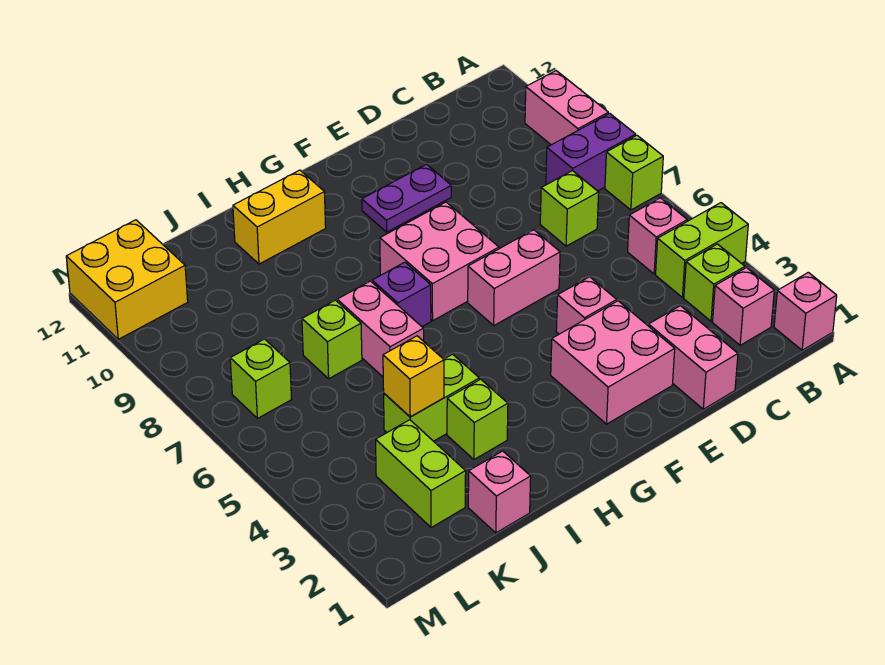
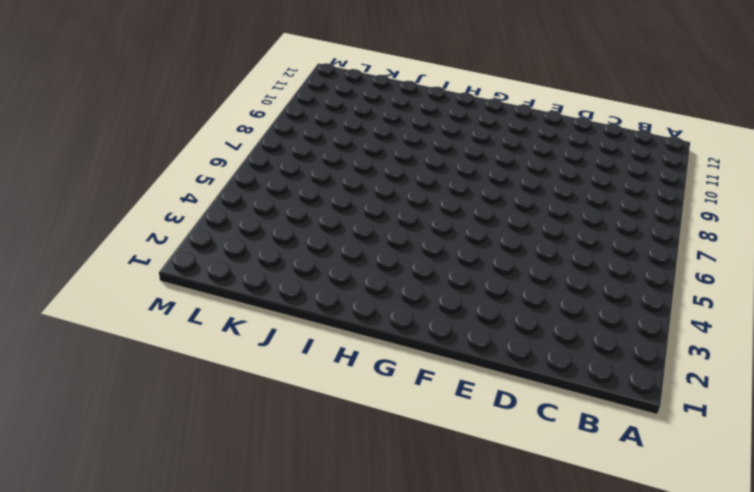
none -> pink brick A1 level 1
none -> lime brick A4:B4 level 1
none -> lime brick A7 level 1

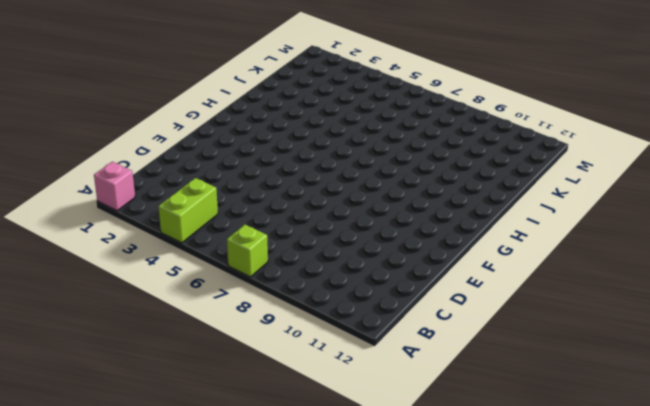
none -> purple brick A8:B8 level 1
none -> pink brick A9:A10 level 1
none -> pink brick B2 level 1

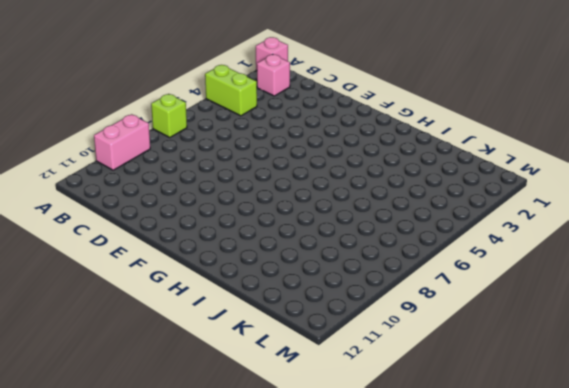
none -> purple brick A8:B8 level 1
none -> lime brick B3 level 1
none -> pink brick B5 level 1

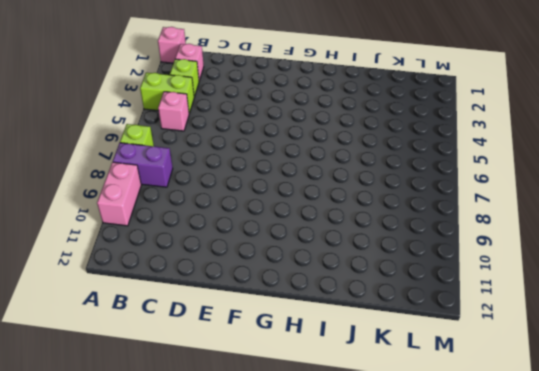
none -> lime brick C7 level 1
none -> pink brick D1:D2 level 1
none -> pink brick E2:F3 level 1

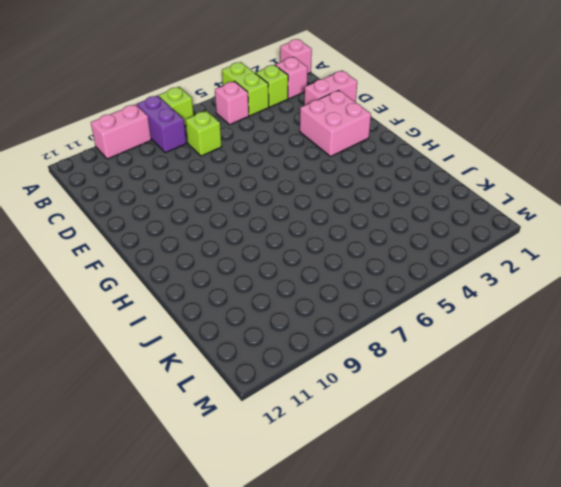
none -> pink brick E4 level 1
none -> pink brick E6:F6 level 1
none -> purple plate E10:F10 level 1

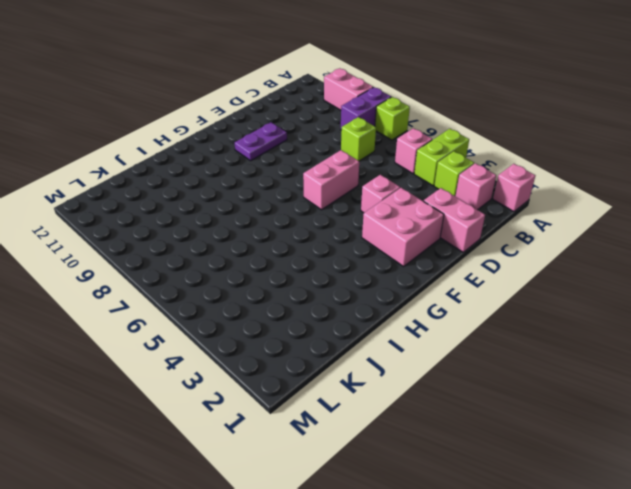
none -> pink brick F7:G8 level 1
none -> purple brick H7 level 1
none -> yellow brick H11:I11 level 1

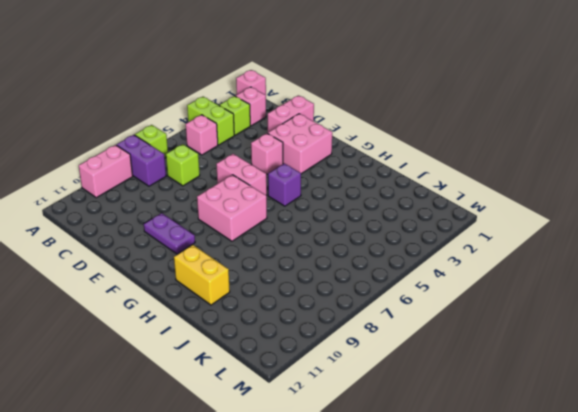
purple brick G5 level 1 -> purple brick H7 level 1
none -> lime brick I3 level 1
none -> lime brick I4:J4 level 1
none -> pink brick I6:I7 level 1

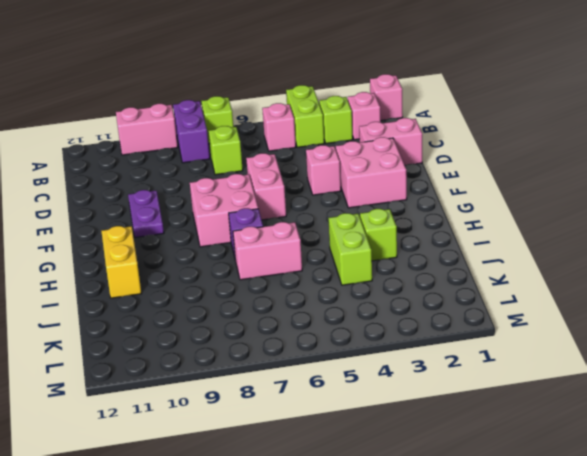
none -> pink brick J1 level 1
none -> lime brick J7 level 1
none -> lime brick K2:K3 level 1

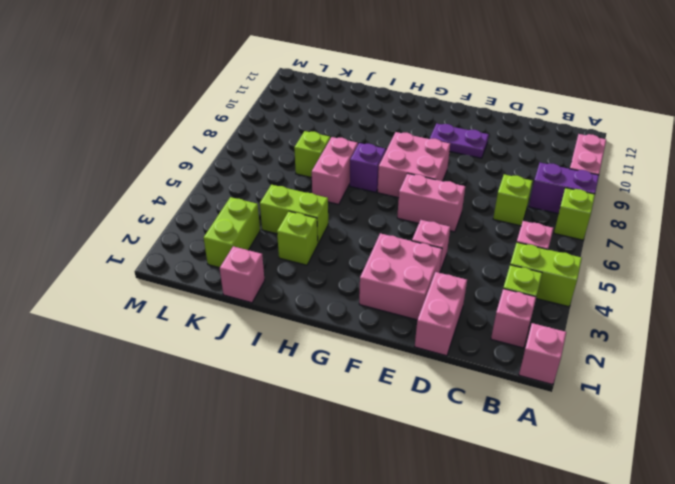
none -> yellow brick H11:I11 level 1
none -> lime brick L7 level 1
none -> yellow brick L11:M12 level 1

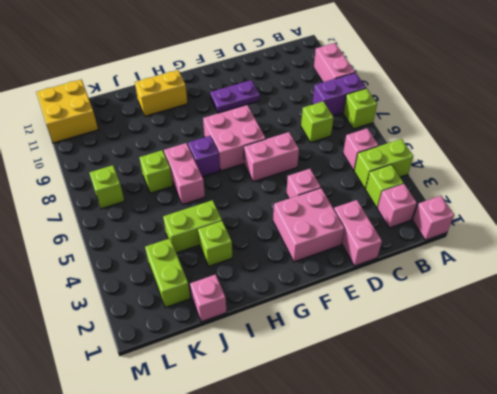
none -> yellow brick J4 level 2

